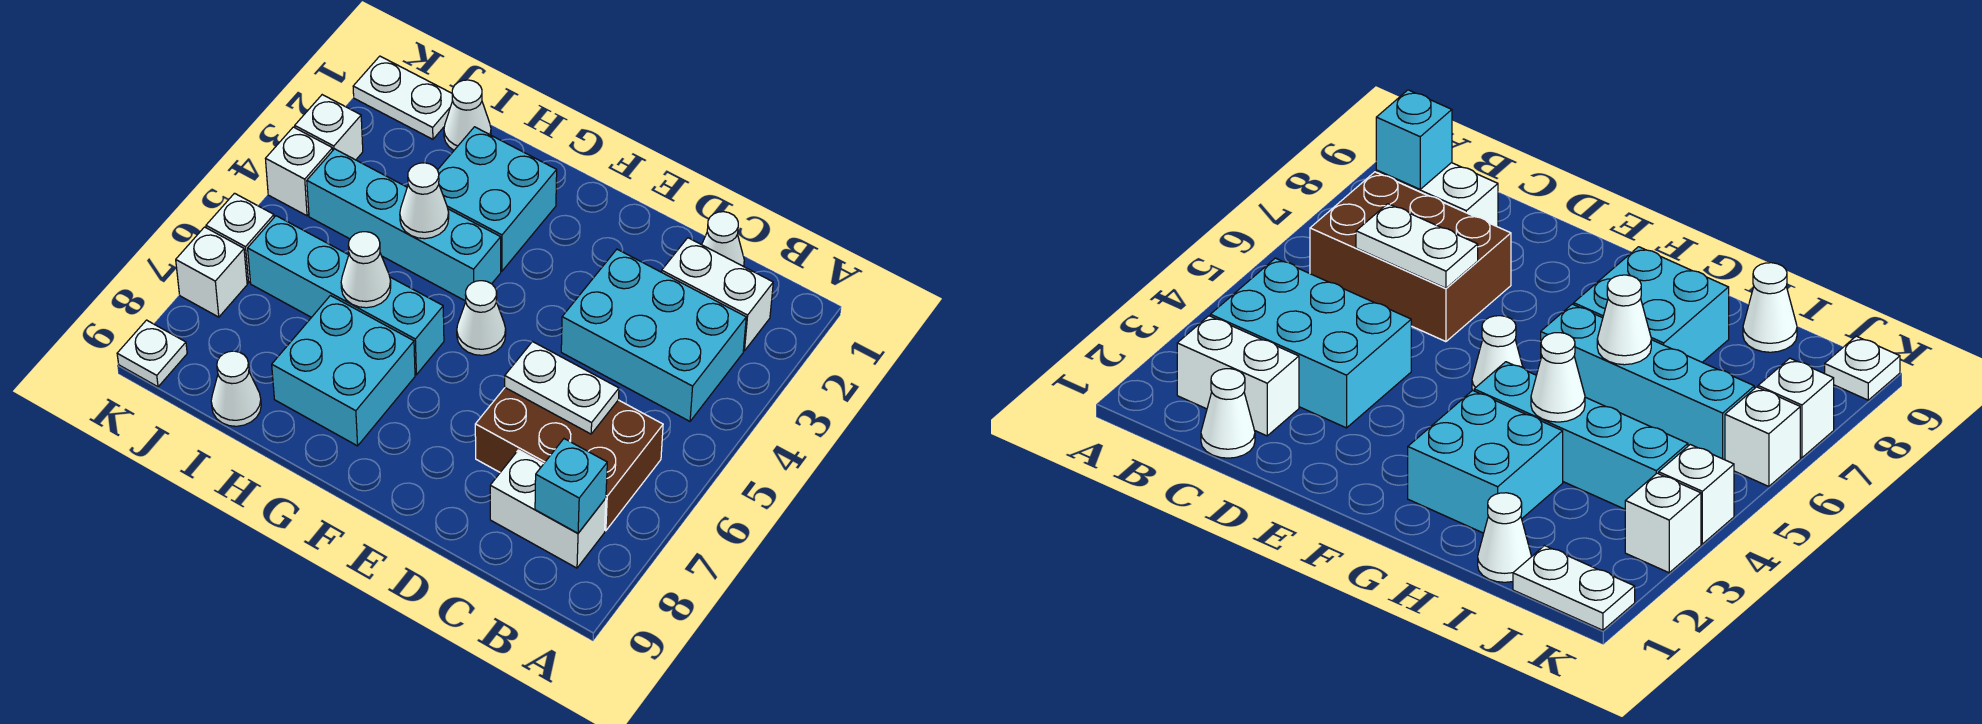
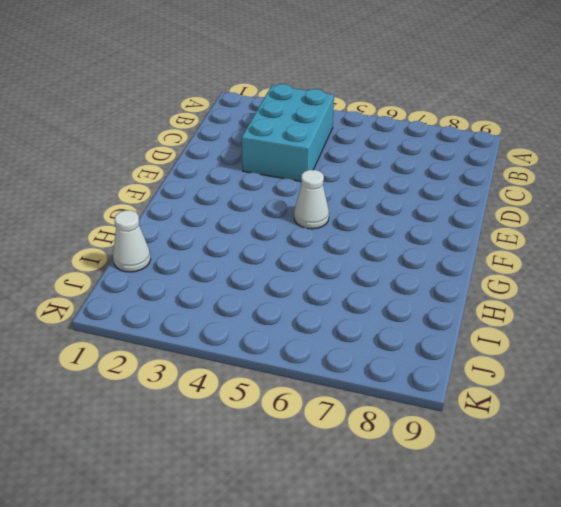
none -> white brick B2:C2 level 1
none -> brown brick B6:D7 level 1
none -> white brick B8:C8 level 1

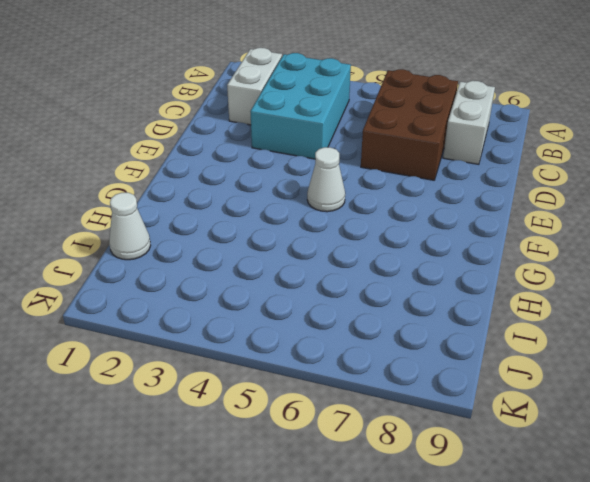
none -> white cone C1 level 1
none -> cyan brick G2:H3 level 1
none -> cyan brick G4:J4 level 1

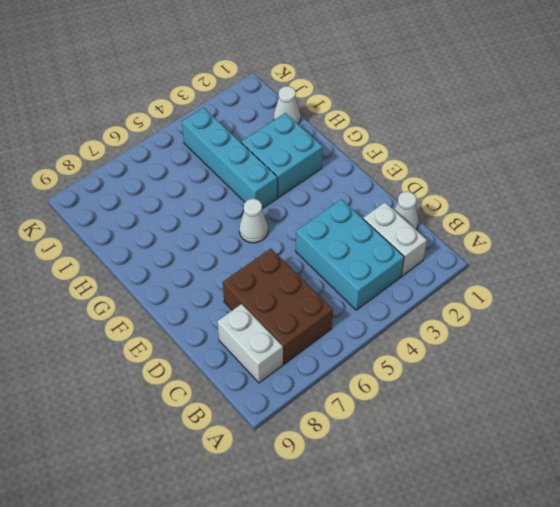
none -> cyan brick G6:J6 level 1
none -> cyan brick G7:H8 level 1
none -> white cone I9 level 1

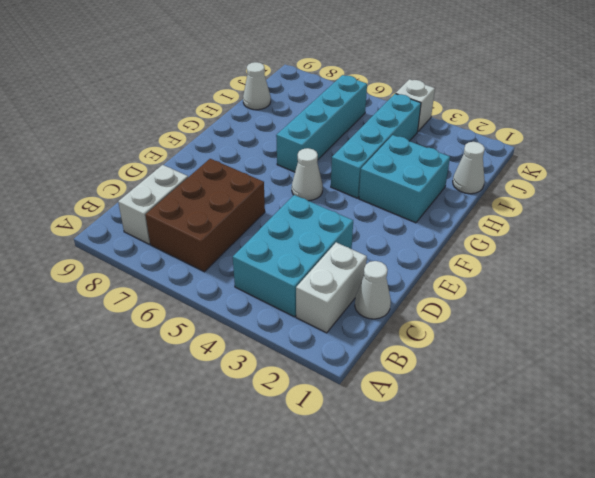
none -> cyan brick G7:H8 level 1
none -> white plate J1:K1 level 1
none -> white brick K3 level 1

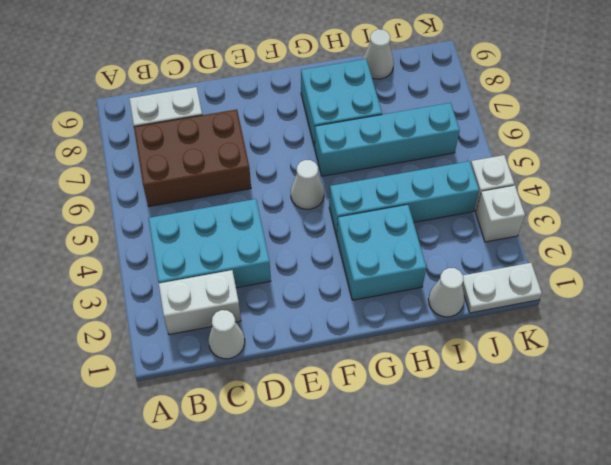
none -> white brick K6 level 1
none -> white brick K7 level 1
none -> white plate K9 level 1

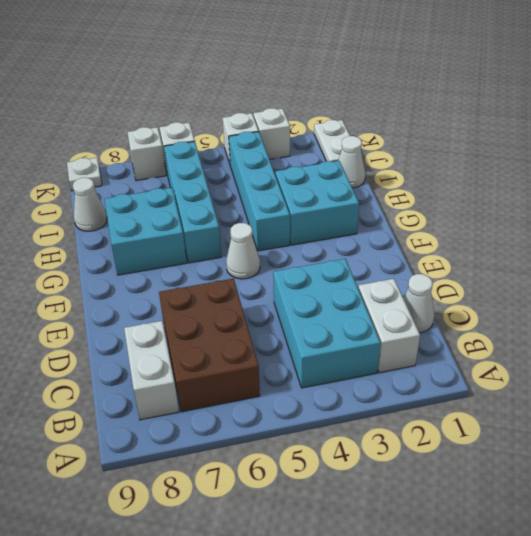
none -> cyan brick B8 level 2
none -> white plate C6:D6 level 2
none -> white cone H4 level 2

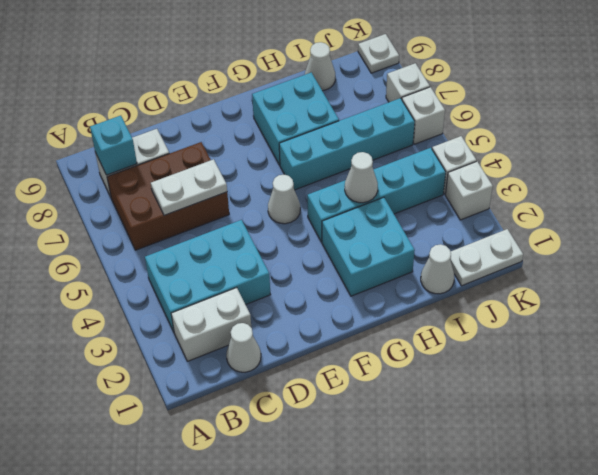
none -> white cone H6 level 2

